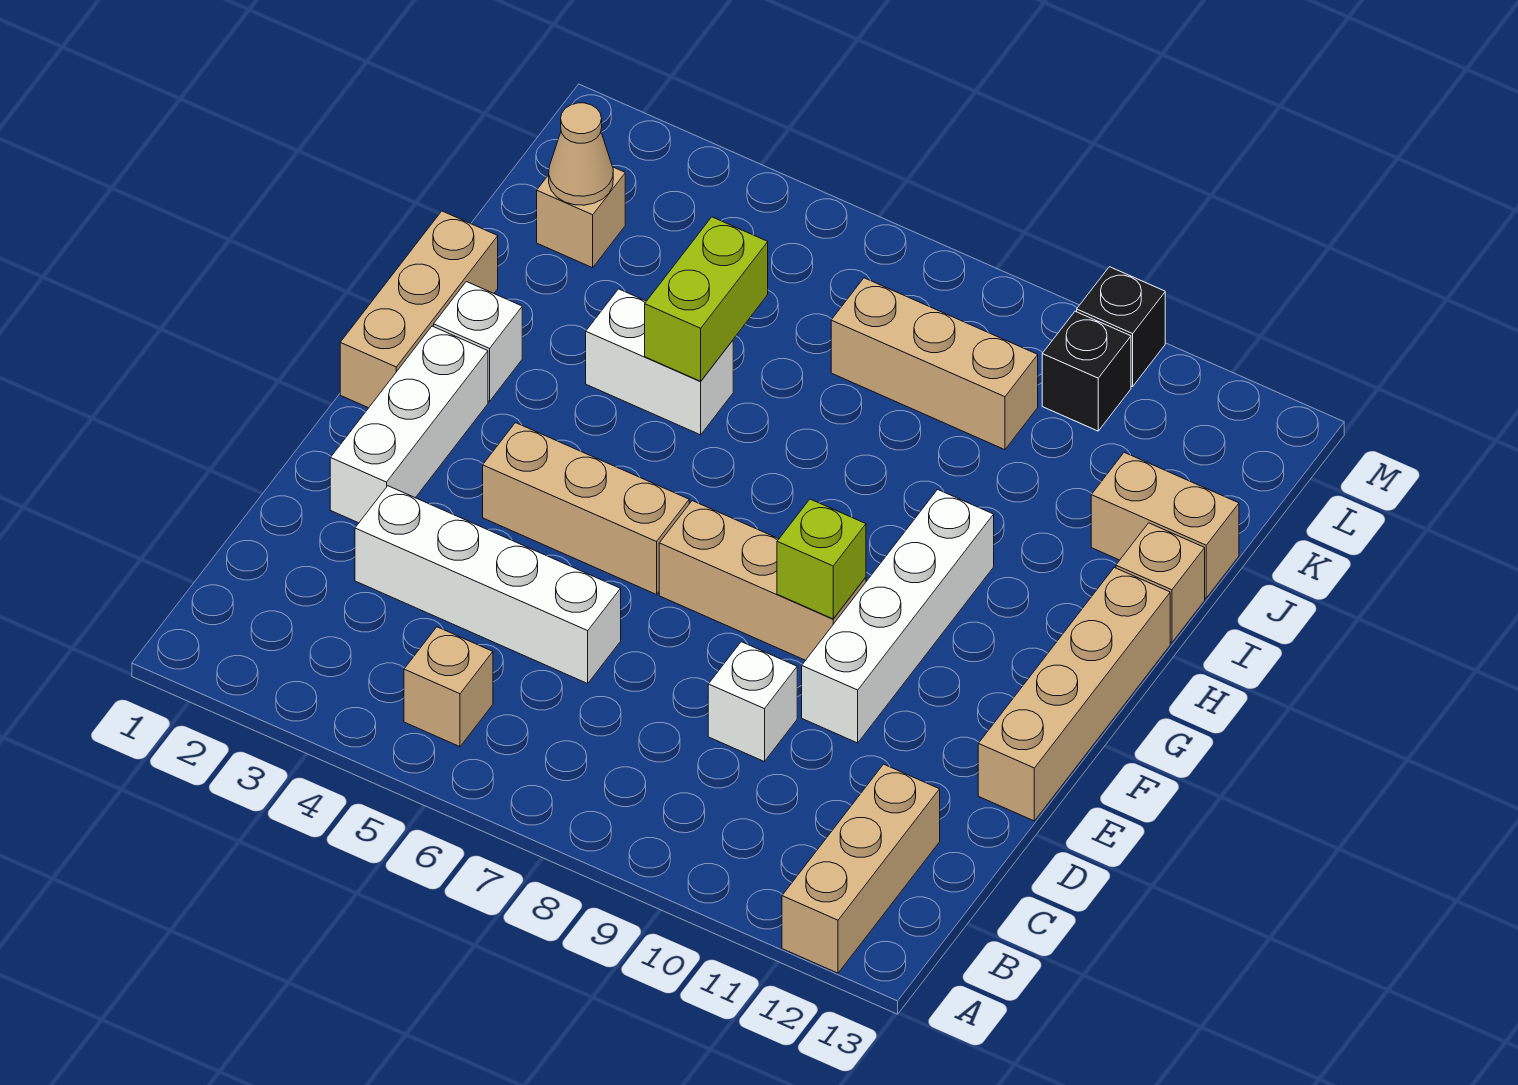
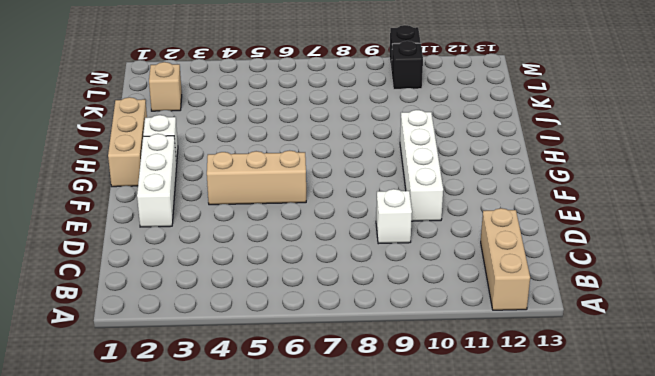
none -> tan brick B5 level 1
none -> white brick D3:D6 level 1
none -> tan brick E13:H13 level 1

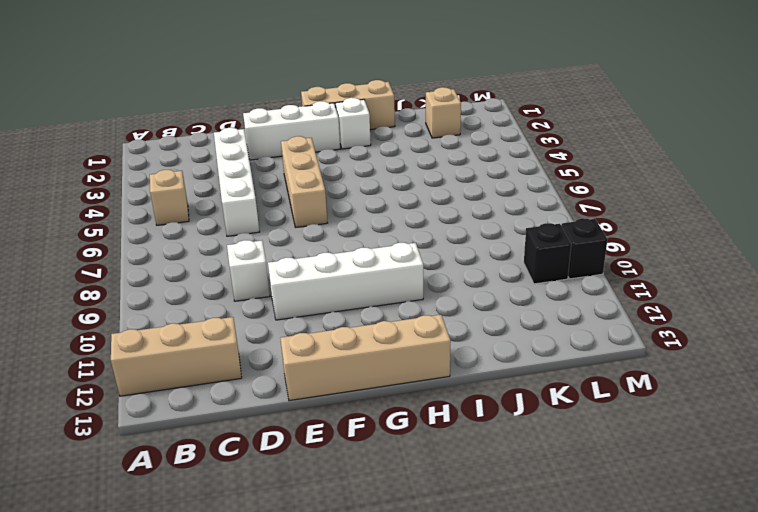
none -> tan brick F7:F9 level 1
none -> white brick I4:I5 level 1
none -> tan brick I13 level 1

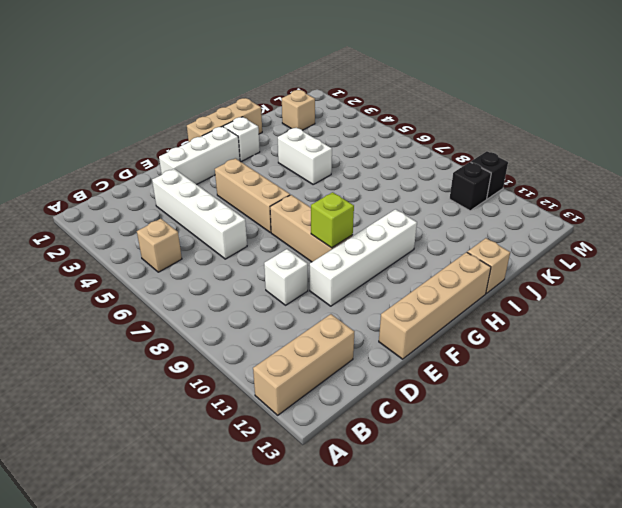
none -> tan brick J12:J13 level 1
none -> tan brick K7:K9 level 1
none -> lime brick I5:J5 level 2

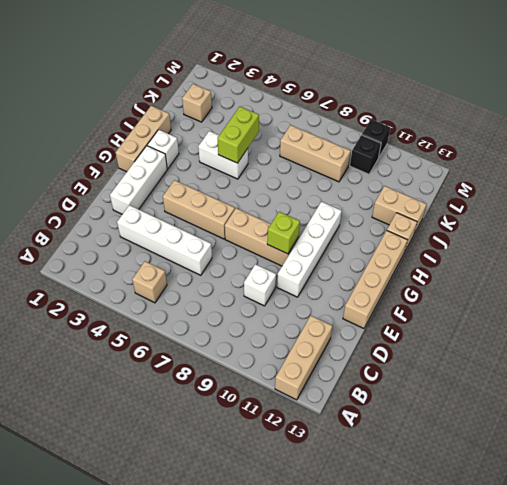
none -> tan cone K2 level 2

